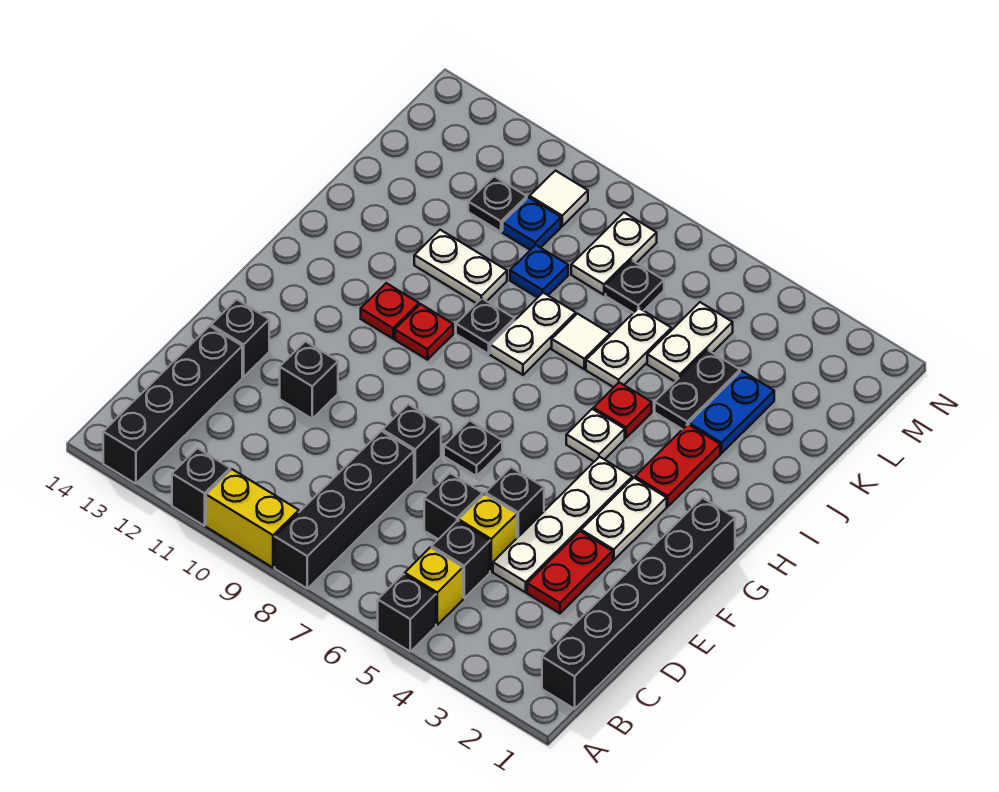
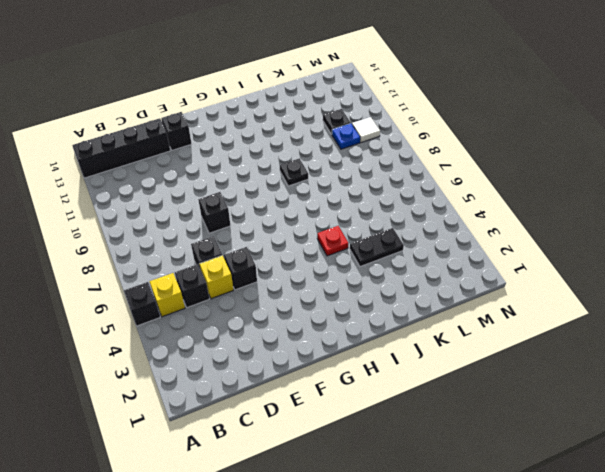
none -> black brick A8:D8 level 1
none -> yellow brick A9:A10 level 1
none -> black brick A11 level 1
none -> black brick B1:G1 level 1

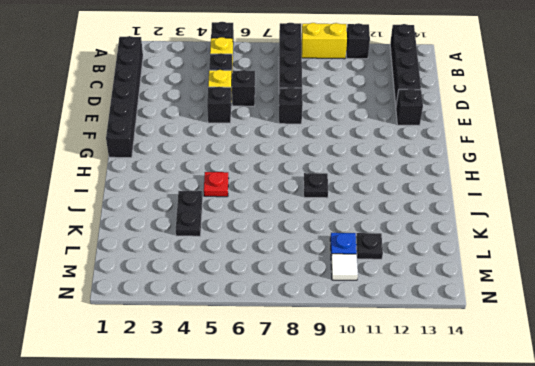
none -> red plate D3:E3 level 1
none -> white plate D4:G4 level 1
none -> black brick E11 level 1
none -> white plate F3:G3 level 1

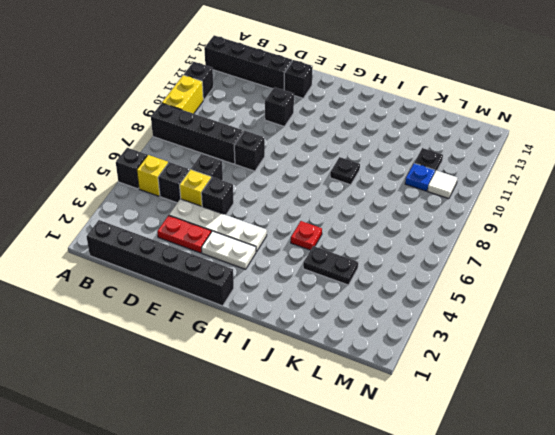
none -> black plate F7 level 1
none -> red plate H3:I3 level 1
none -> white plate H5 level 1
none -> red plate H10 level 1

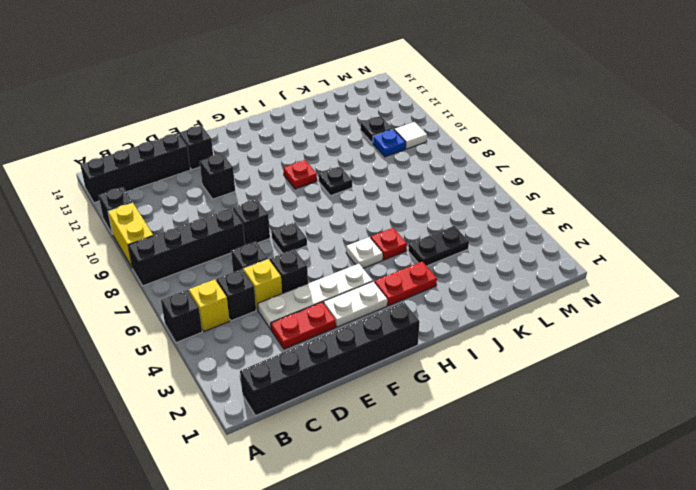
none -> red plate H11 level 1
none -> white plate I8:J8 level 1
none -> blue plate J3:K3 level 1
none -> white plate J6:K6 level 1

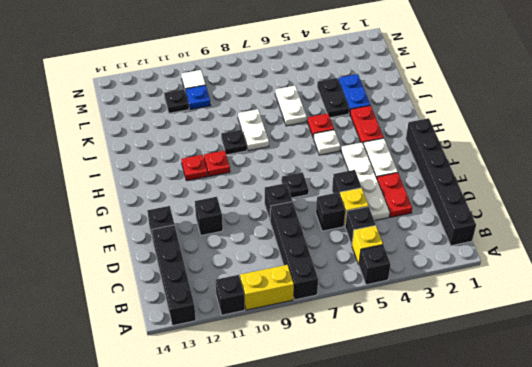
none -> white tile J7 level 1
none -> white plate J10:J11 level 1
none -> white plate K5:L5 level 1
none -> blue plate K9 level 1

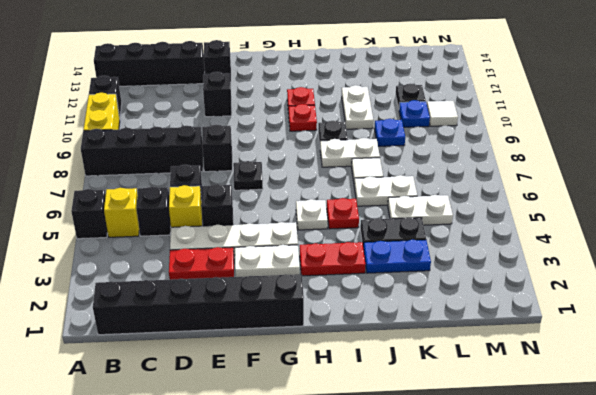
none -> black plate L7 level 1
none -> white plate L8:M8 level 1

